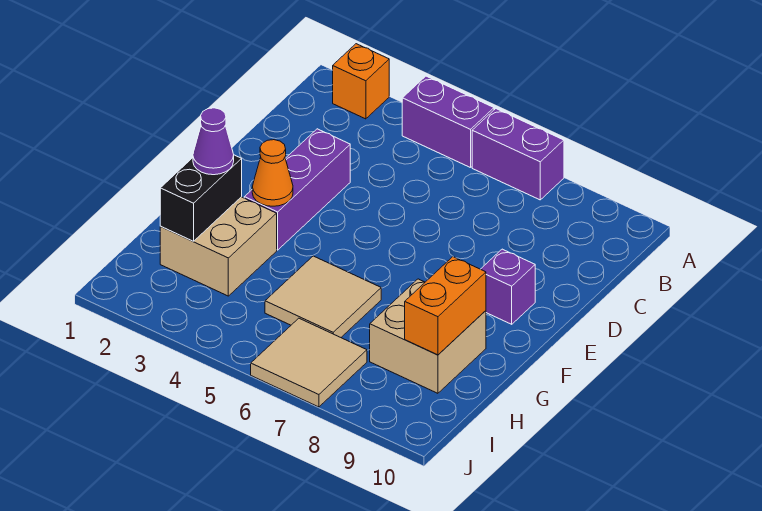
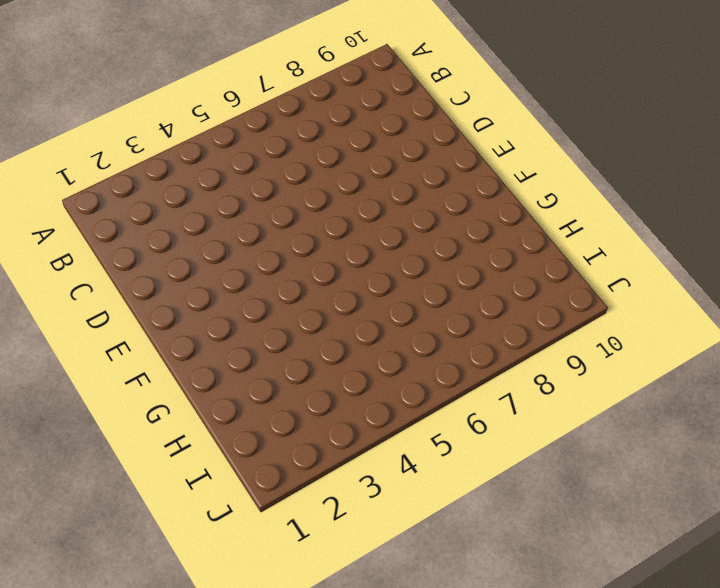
none -> orange brick A2 level 1
none -> purple brick A4:A5 level 1
none -> purple brick A6:A7 level 1

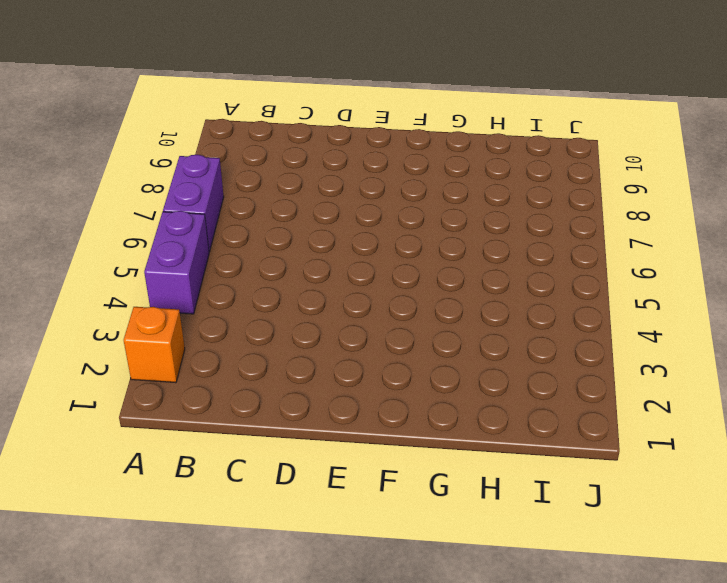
none -> purple brick D3:F3 level 1
none -> purple brick E9 level 1
none -> tan brick G2:H3 level 1

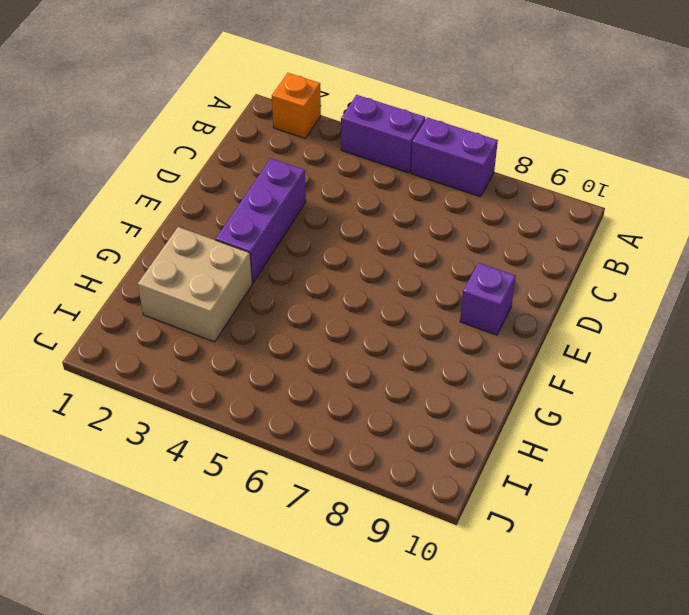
none -> tan tile G5:H6 level 1
none -> tan brick G8:H9 level 1
none -> tan tile I6:J7 level 1

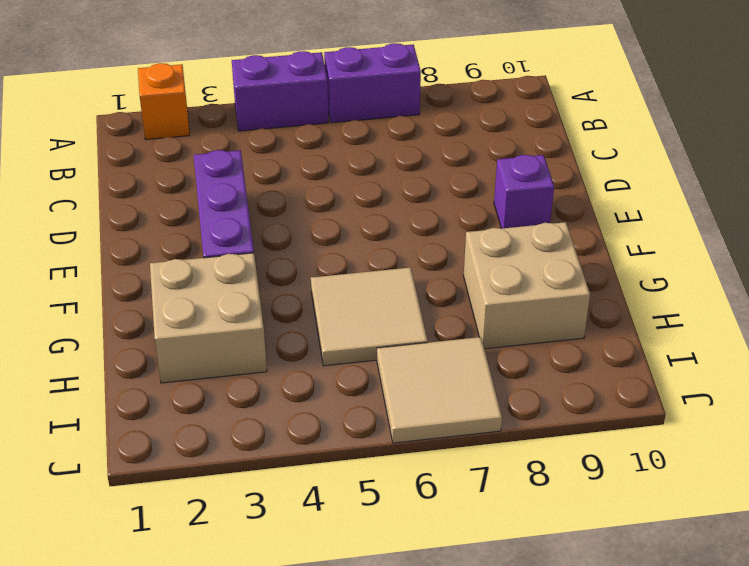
none -> orange cone F3 level 2
none -> black brick G2:H2 level 2
none -> orange brick G9:H9 level 2

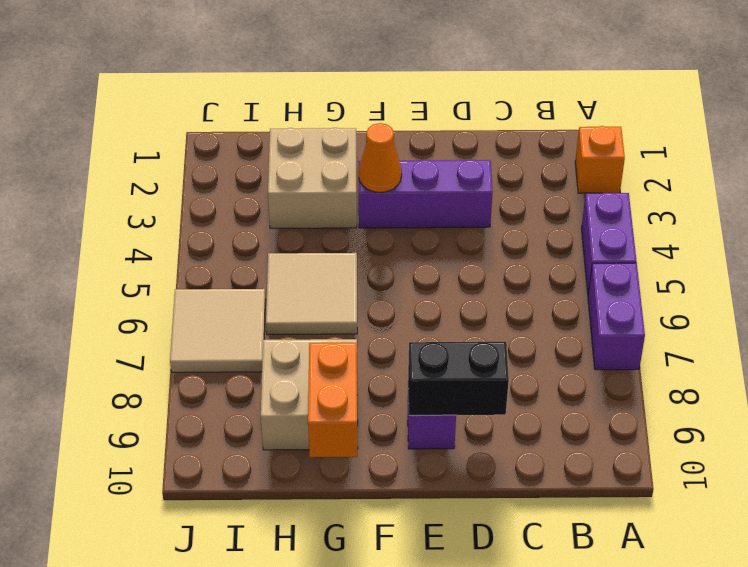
black brick D9:E9 level 2 -> black brick G2:H2 level 2
orange brick G9:G10 level 2 -> orange brick G9:H9 level 2
none -> purple cone G2 level 3

